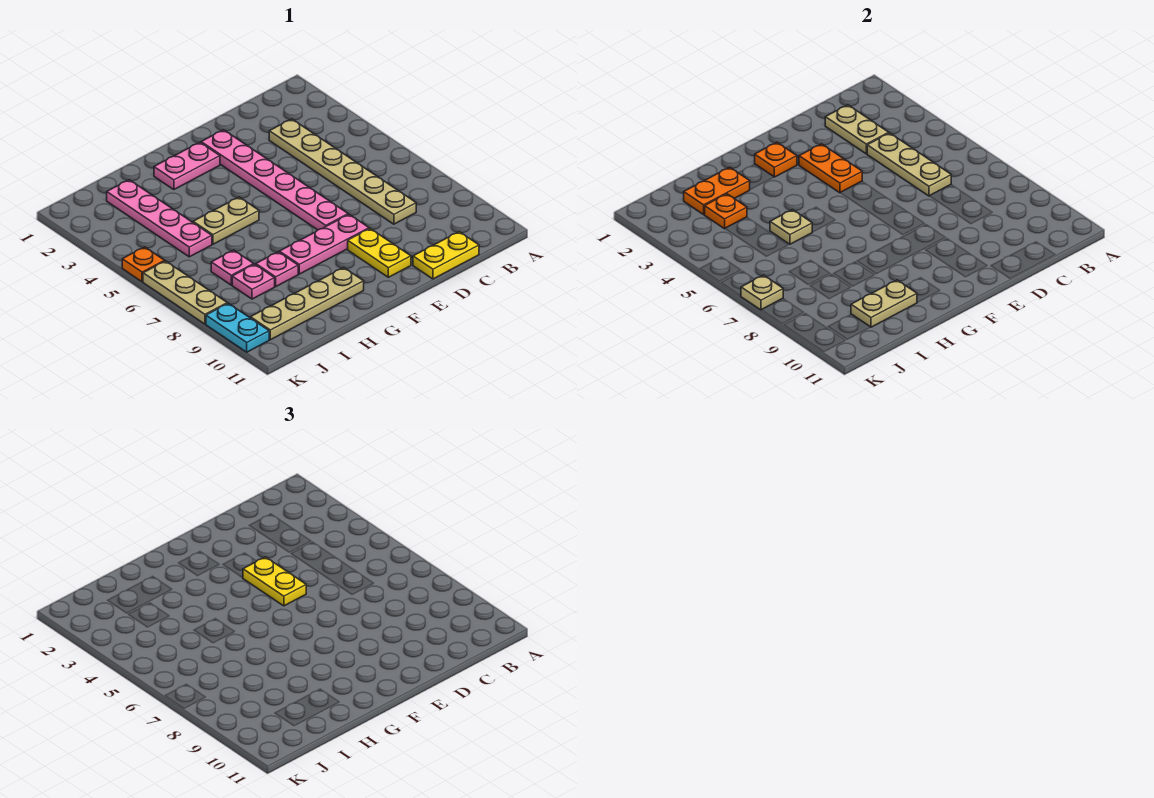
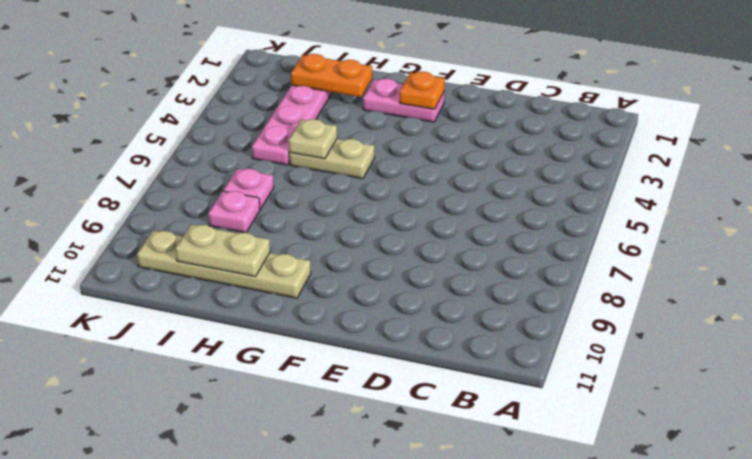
none -> tan plate C3:C8 level 1
none -> yellow plate C11:D11 level 1
none -> pink plate E2:E7 level 1

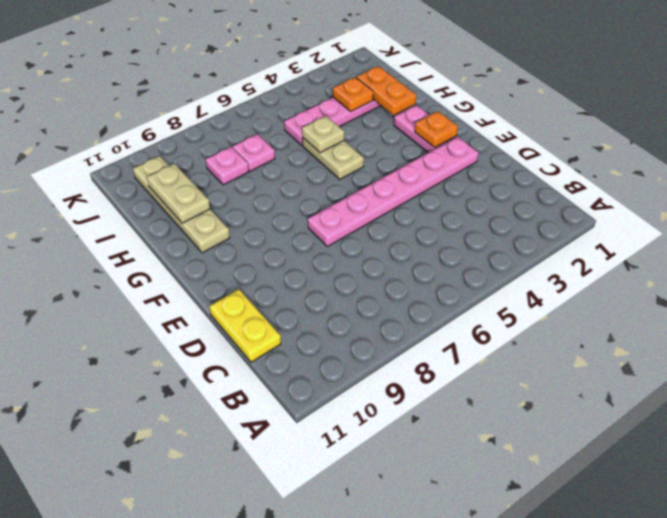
none -> tan plate C3:C8 level 1
none -> pink plate E8:G8 level 1
none -> yellow plate E9:E10 level 1

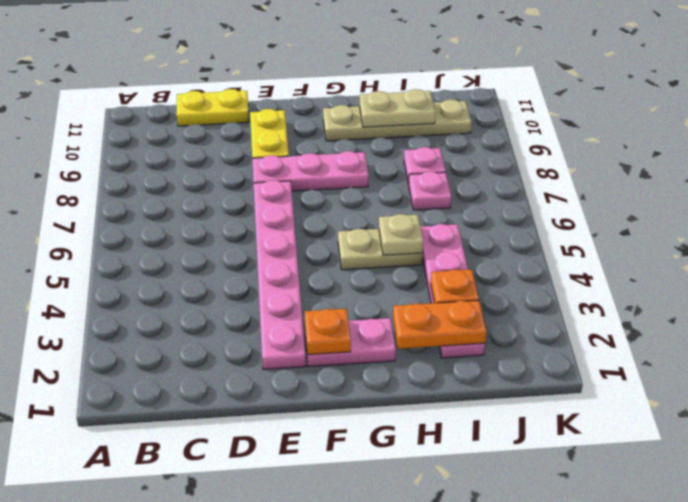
none -> tan plate C3:C8 level 1
none -> pink plate H8 level 1
none -> orange plate K5 level 1

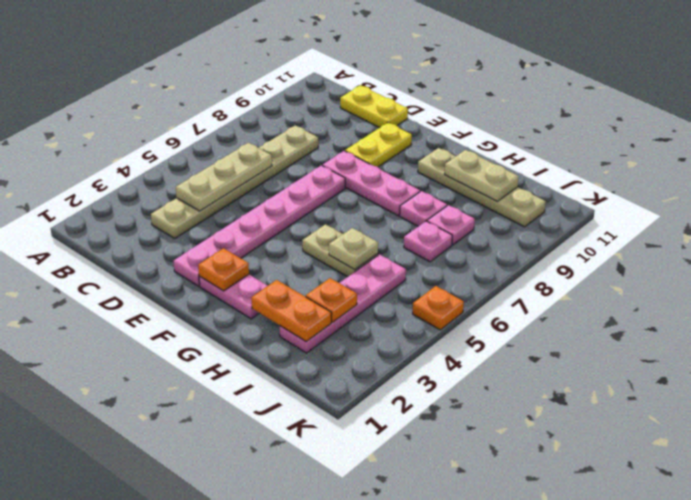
none -> tan plate K6:K8 level 1
none -> cyan plate K9:K10 level 1
none -> tan plate C2:C3 level 2

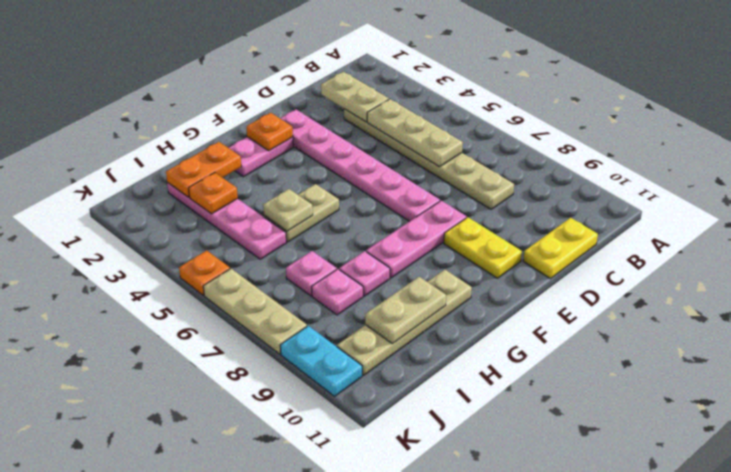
none -> orange plate E3:E4 level 2
none -> tan plate K7 level 2
none -> yellow plate E4:E5 level 3

